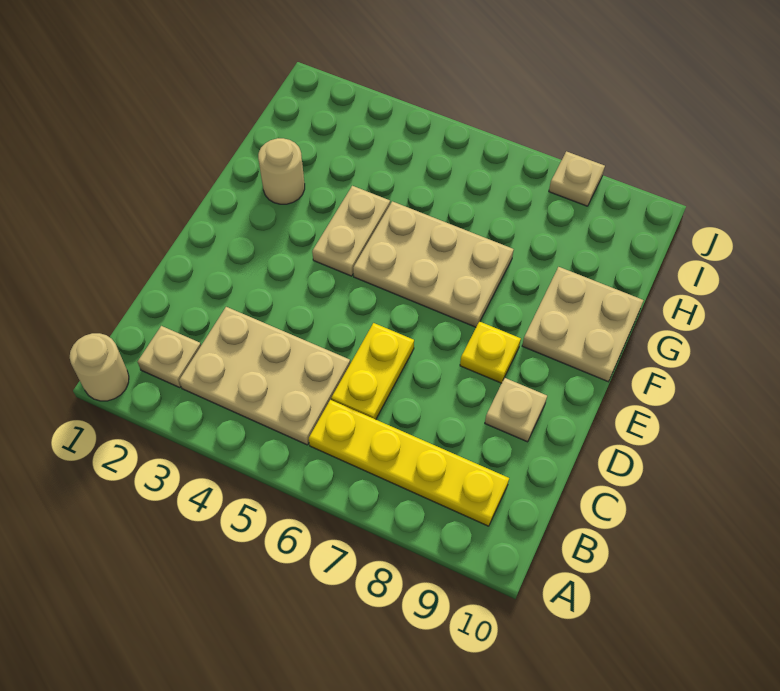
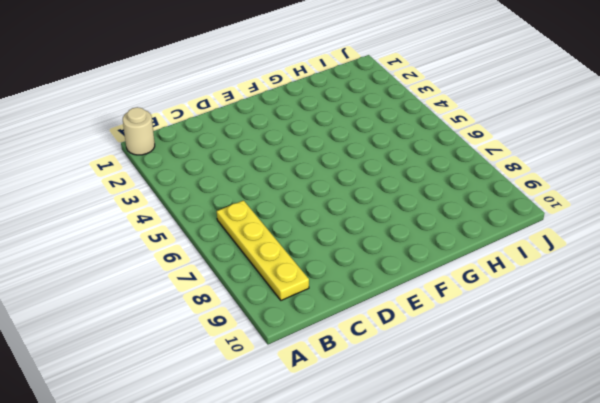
none -> tan plate B2 level 1
none -> tan plate B3:C5 level 1
none -> yellow plate C6:D6 level 1

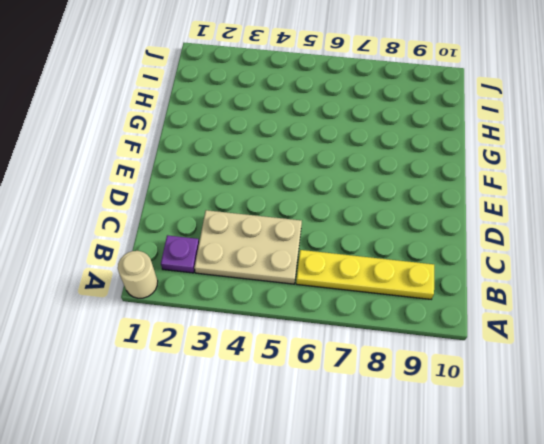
purple plate B2 level 1 -> tan plate B2 level 1
none -> yellow plate C6:D6 level 1
none -> tan plate D9 level 1
none -> yellow plate E8 level 1

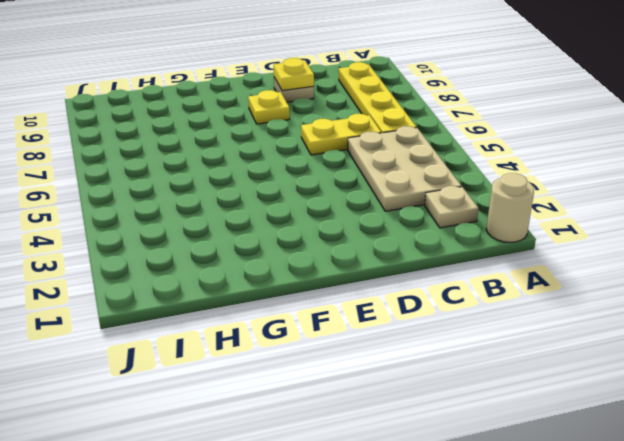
yellow plate D9 level 2 -> none
none -> tan plate F4:G4 level 1
none -> tan plate F5:G7 level 1
none -> tan plate F9:G10 level 1

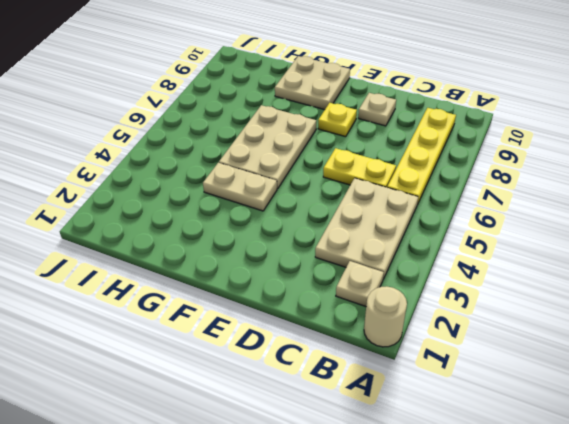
none -> tan round brick G2 level 1
none -> tan plate J8 level 1

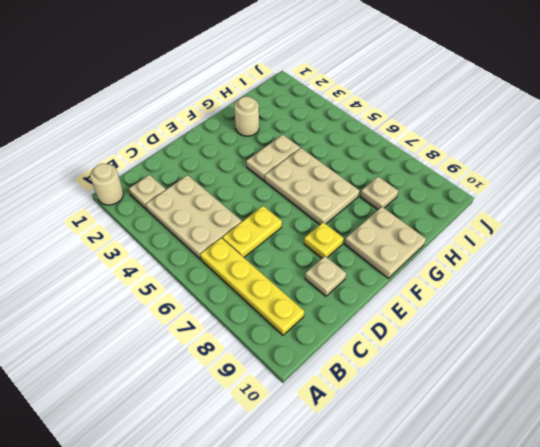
tan plate H8 level 1 -> tan plate J8 level 1

